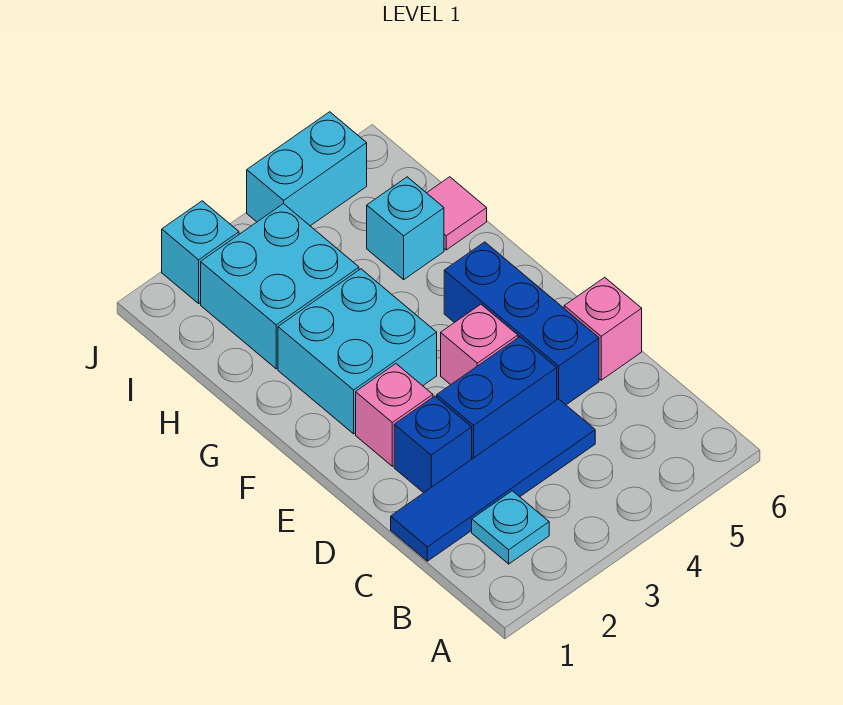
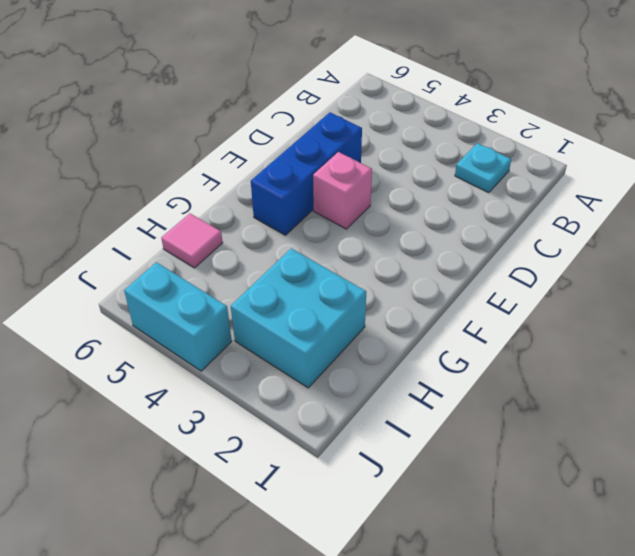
none -> blue tile C1:C4 level 1
none -> blue brick D2 level 1
none -> blue brick D3:D4 level 1

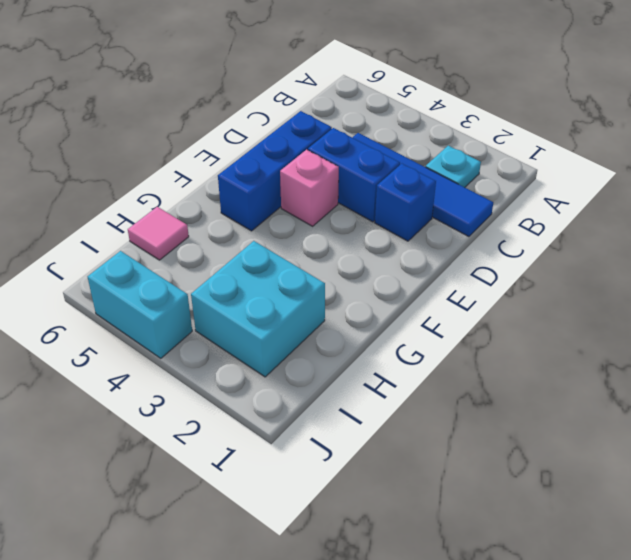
none -> pink brick D6 level 1
none -> pink brick E2 level 1
none -> cyan brick F2:G3 level 1

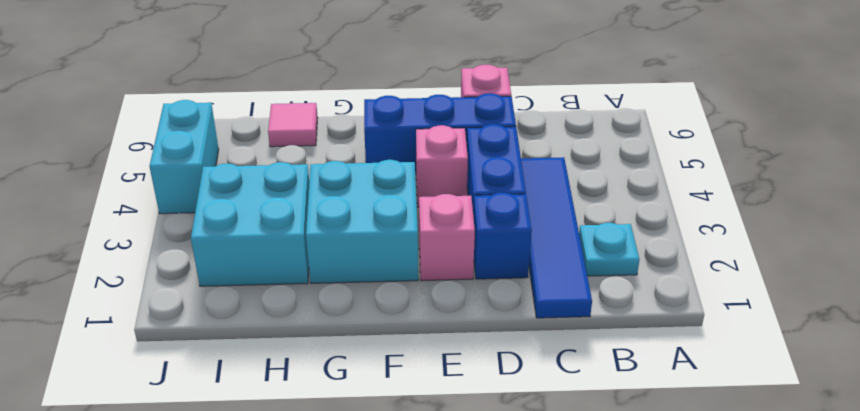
none -> cyan brick H5 level 1
none -> cyan brick J2 level 1

